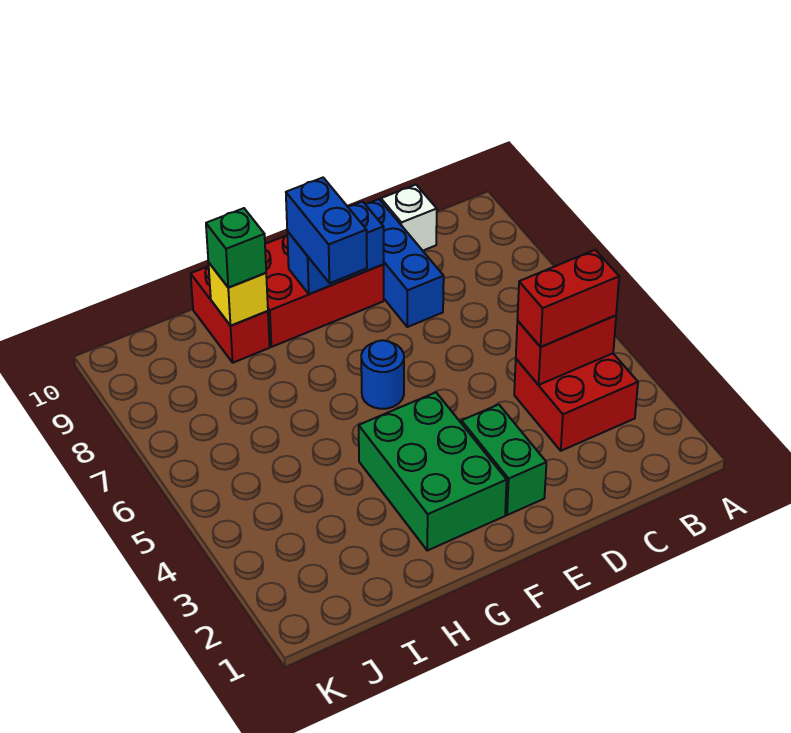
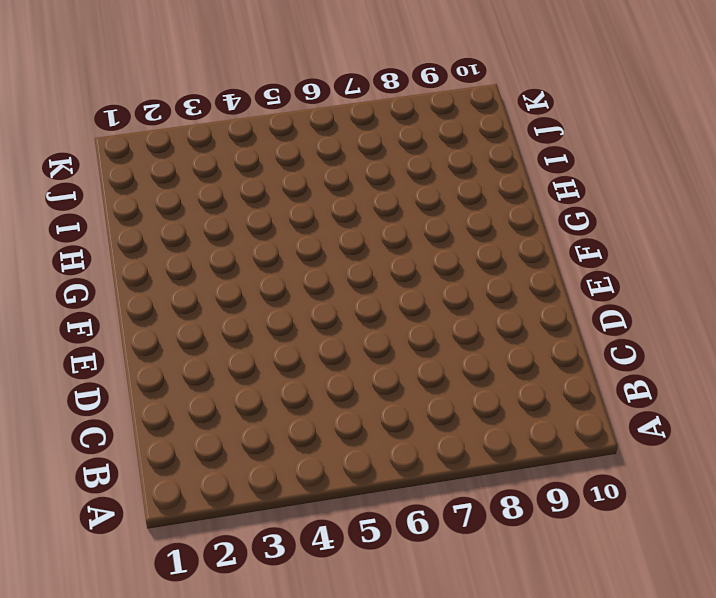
none -> red brick B3:C4 level 1
none -> white brick C10 level 1
none -> blue brick D8:D10 level 1

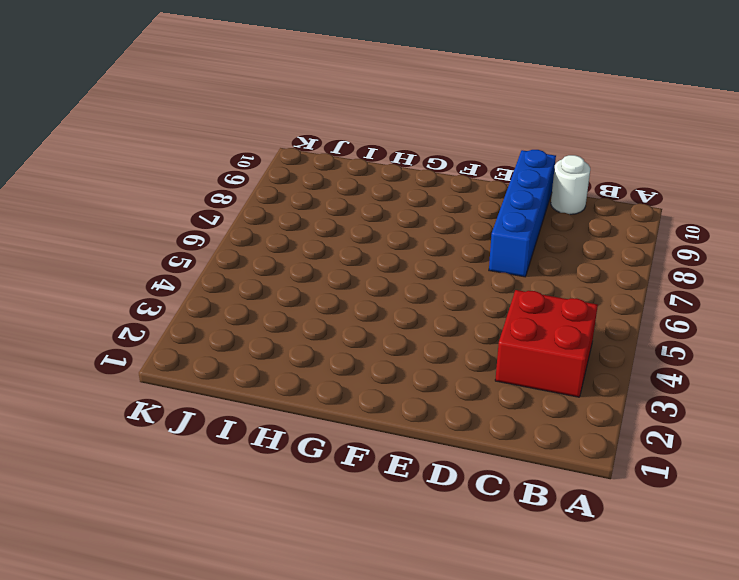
white round brick C10 level 1 -> white brick C10 level 1
blue brick D7:D10 level 1 -> blue brick D8:D10 level 1
none -> green brick E2:E3 level 1
none -> red brick E9:G10 level 1
none -> green brick F2:G4 level 1

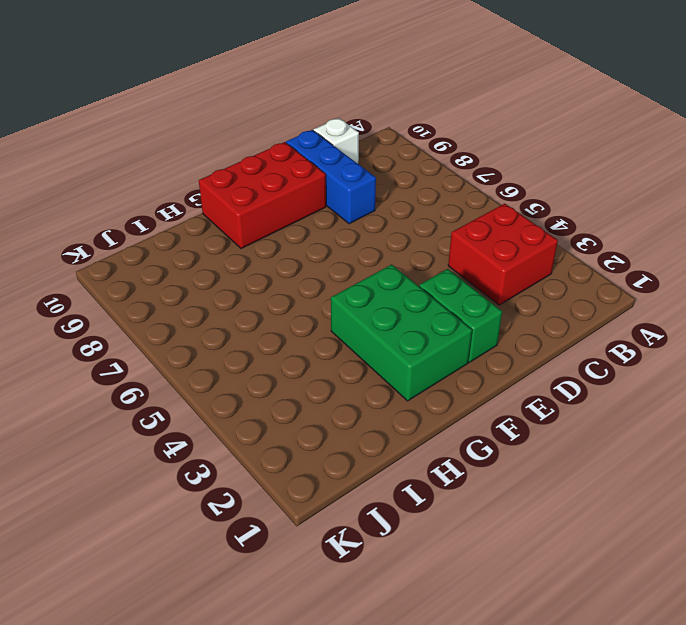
none -> blue round brick F6 level 1
none -> red brick H9:H10 level 1
none -> red brick B4:C4 level 2

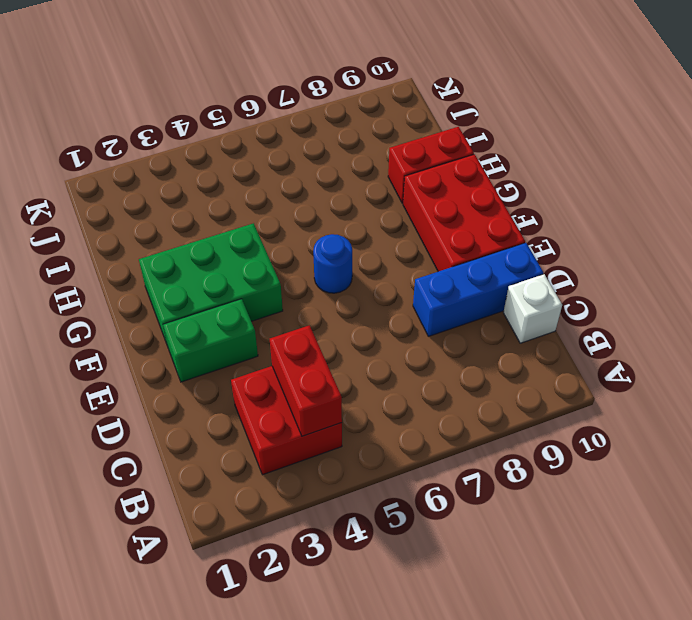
none -> blue brick E9:F9 level 2
none -> yellow brick H9 level 2
none -> red brick B4:C4 level 3

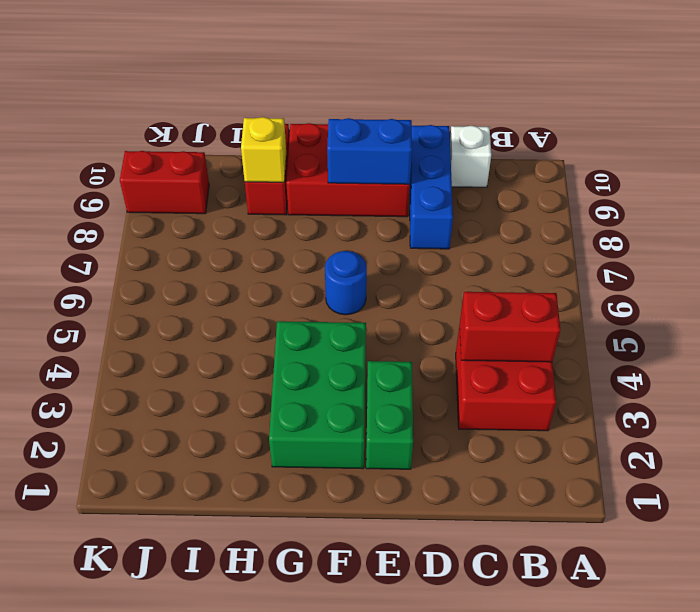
red brick J9:K9 level 1 -> red brick B4:C4 level 3
none -> blue brick F8:F9 level 3
none -> green brick H9 level 3

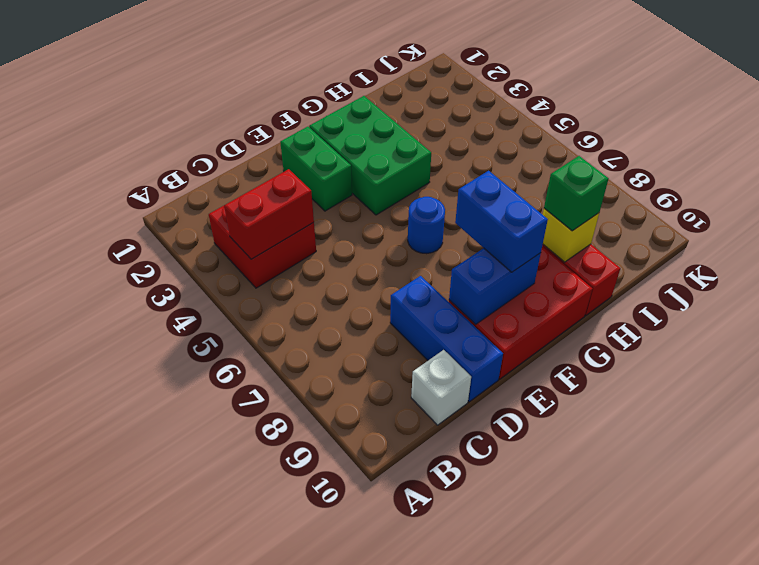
none -> red brick B4:C4 level 3

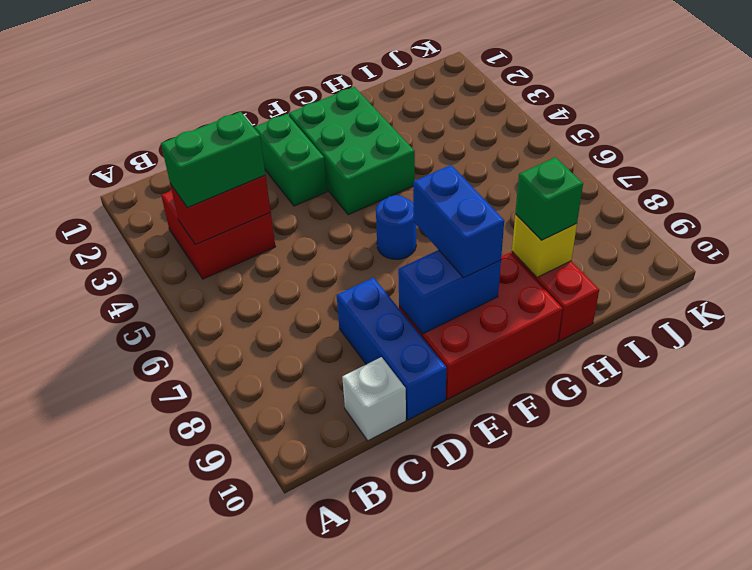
green brick B4:C4 level 3 -> red brick B4:C4 level 3

